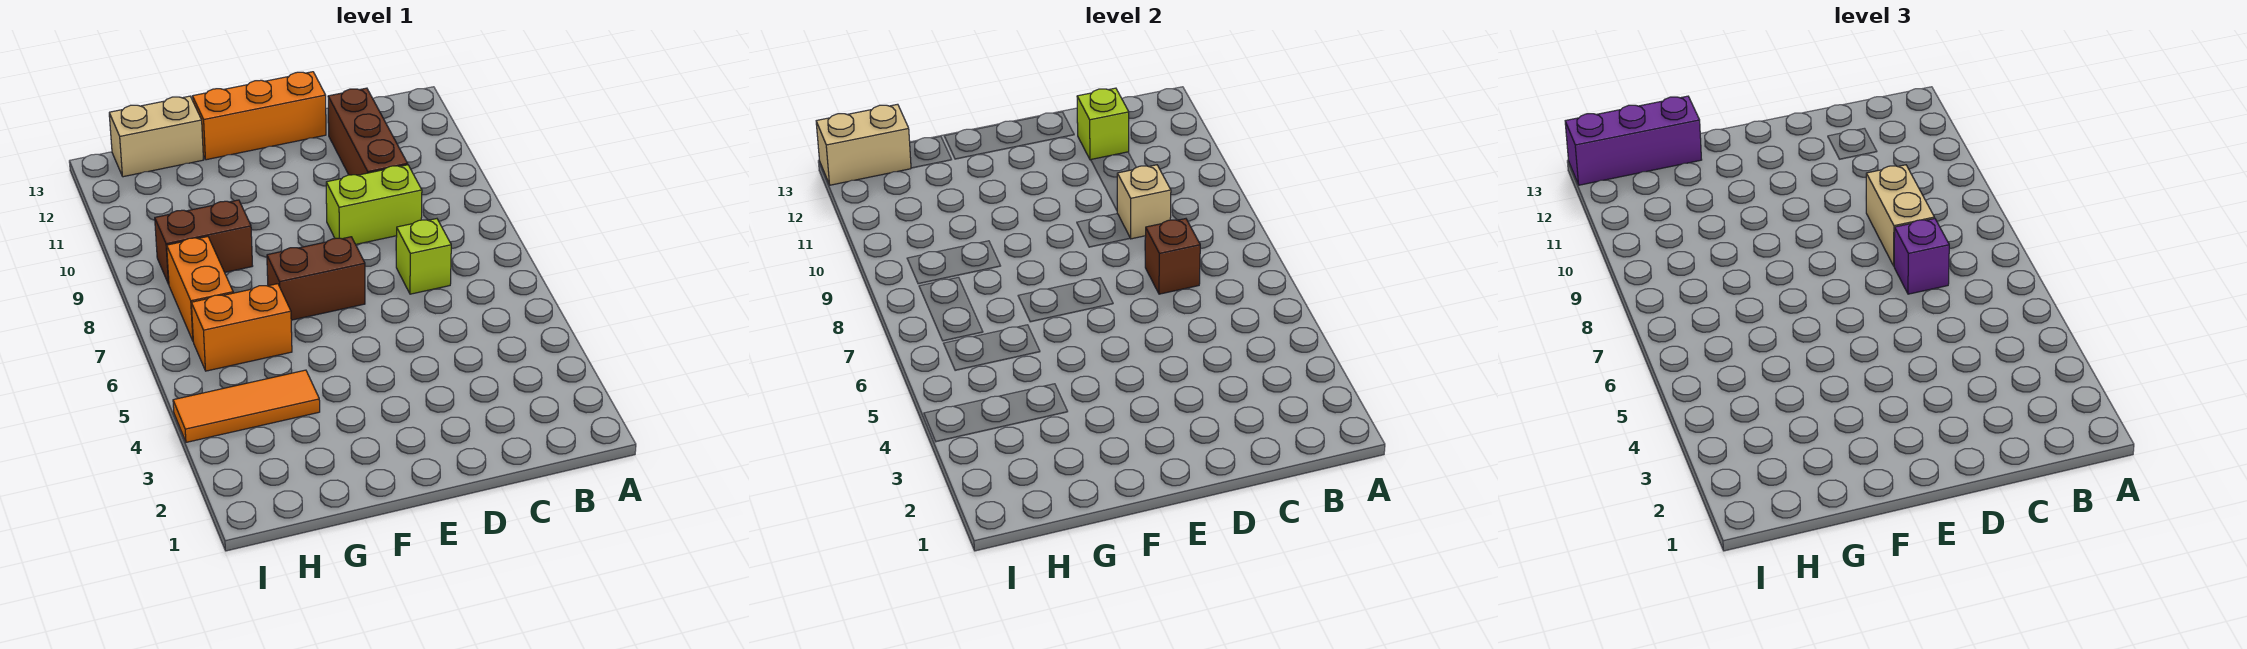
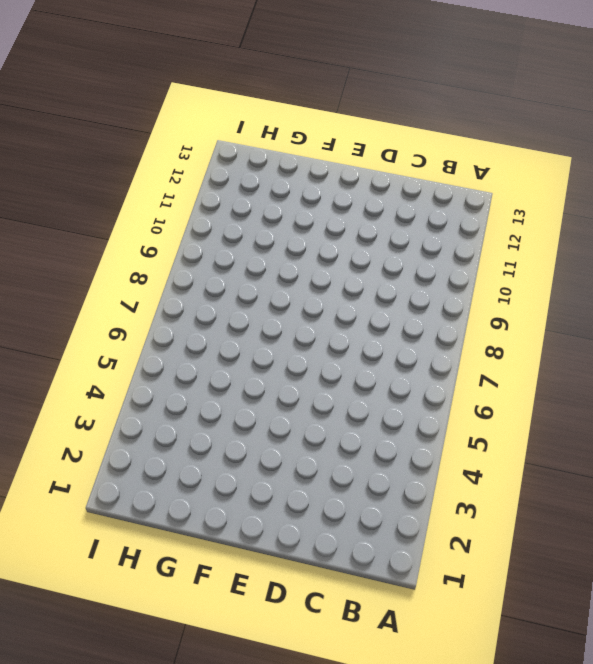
none -> lime brick C7 level 1
none -> lime brick C9:D9 level 1
none -> brown brick C10:C12 level 1

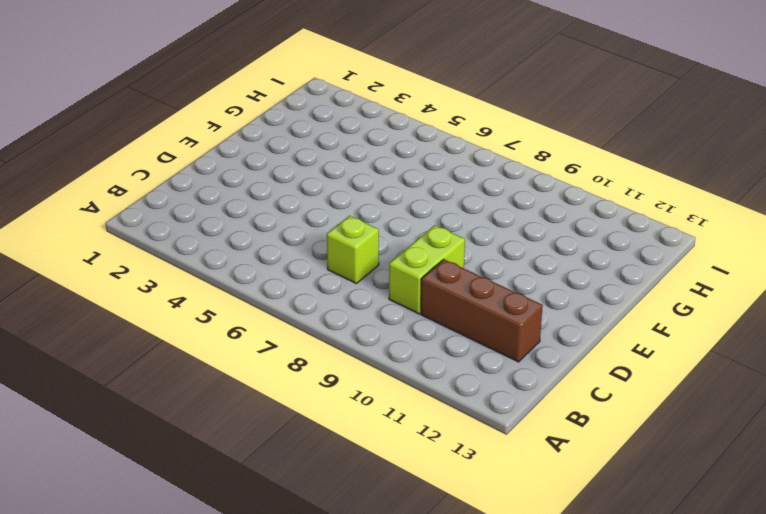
none -> orange brick D13:F13 level 1
none -> brown brick E7:F7 level 1
none -> orange tile G4:I4 level 1

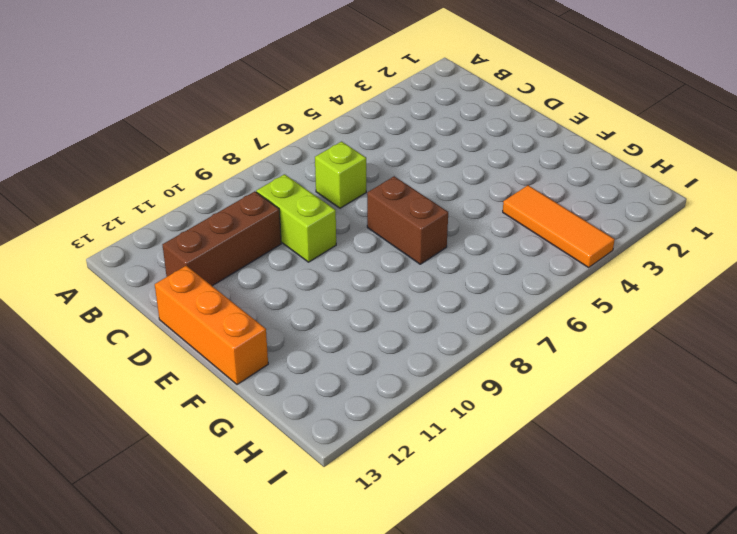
none -> orange brick G6:H6 level 1
none -> brown brick G9:H9 level 1
none -> tan brick G13:H13 level 1

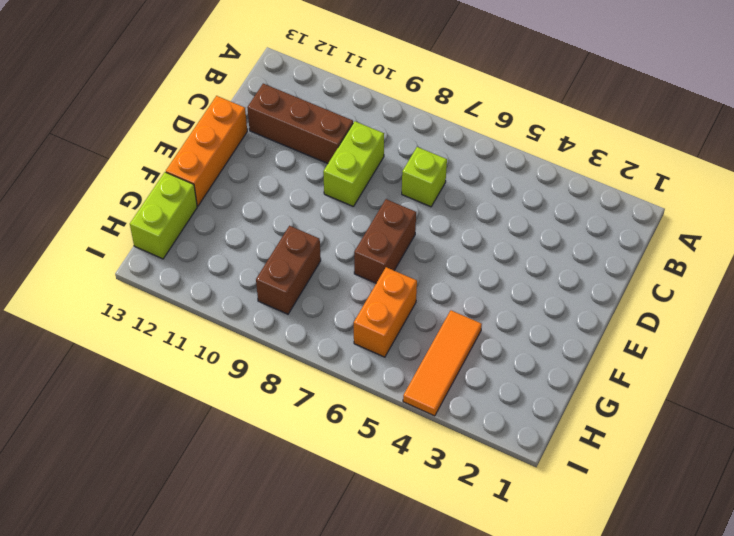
lime brick G13:H13 level 1 -> tan brick G13:H13 level 1
none -> orange brick H7:H8 level 1
none -> brown brick C7 level 2
none -> tan brick C9 level 2

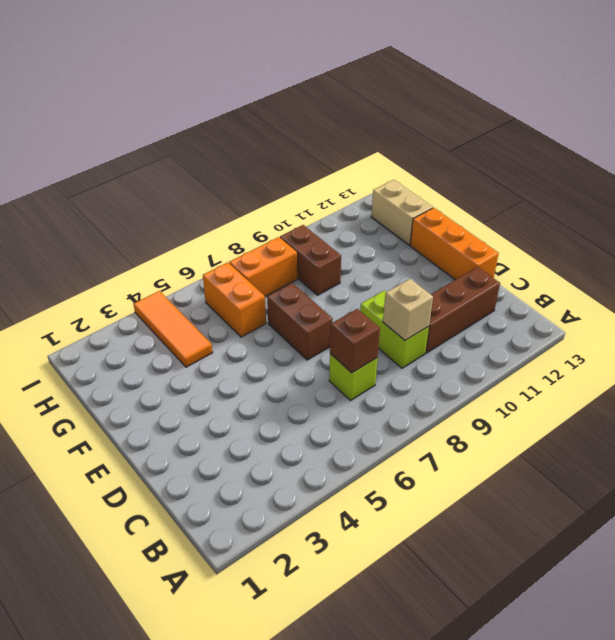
none -> lime brick C12 level 2
none -> tan brick H13:I13 level 2
none -> purple brick C7 level 3

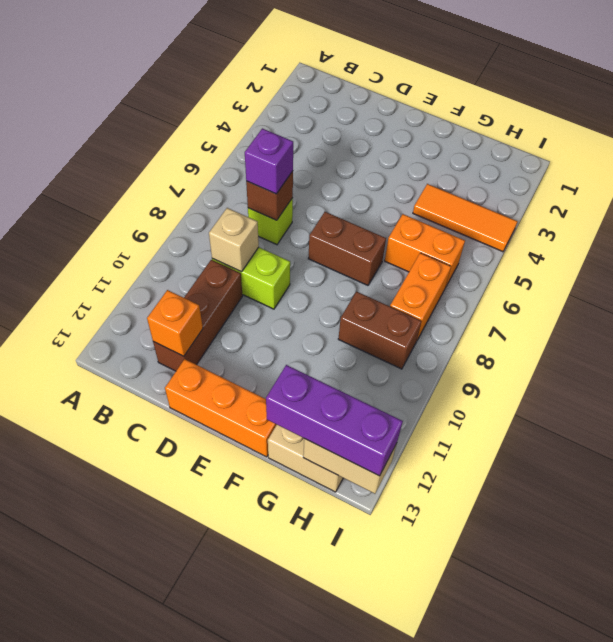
orange brick C12 level 2 -> lime brick C12 level 2
none -> tan brick C8:C9 level 3

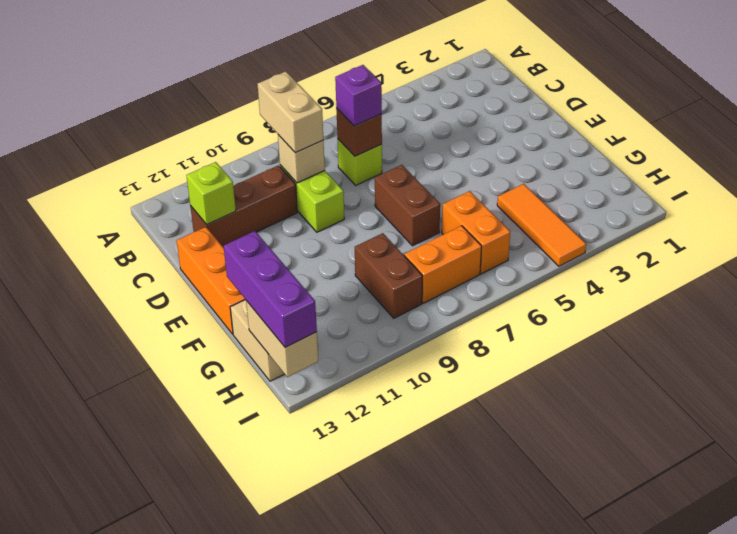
tan brick B9:C9 level 3 -> tan brick C8:C9 level 3

